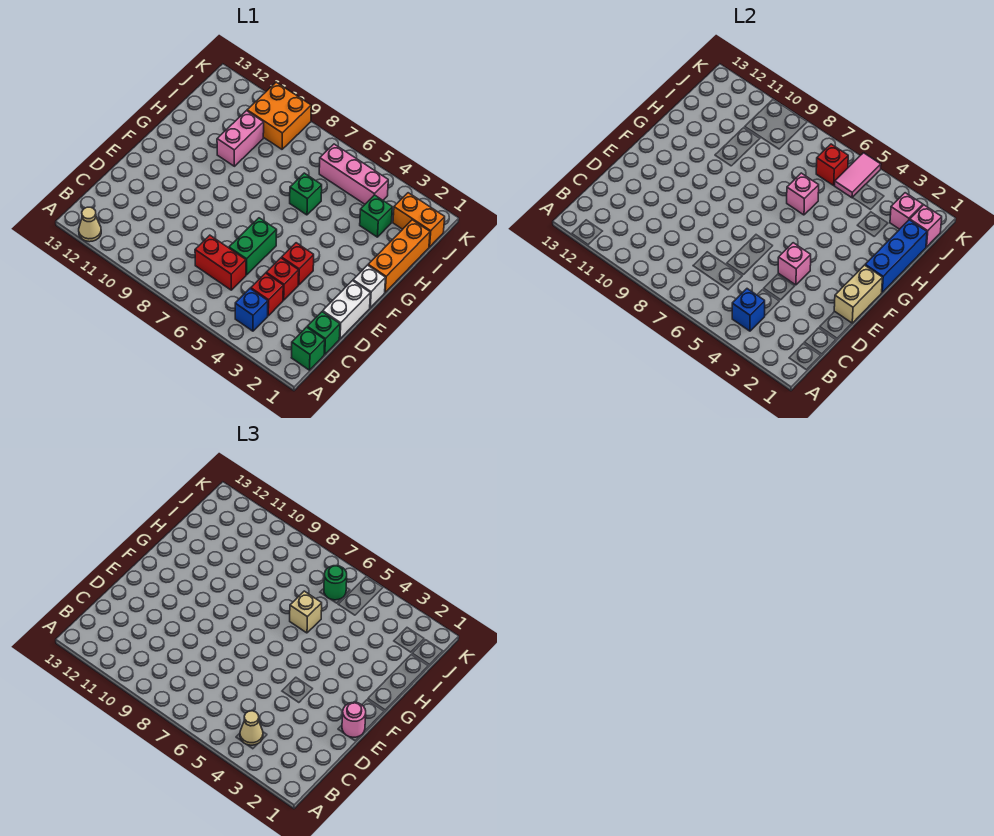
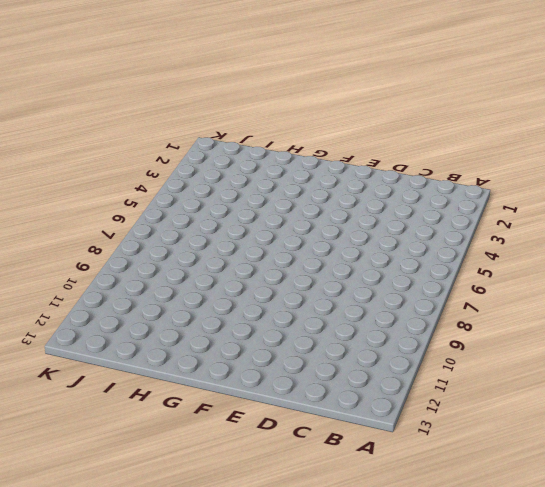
none -> tan cone A12 level 1
none -> green brick B1 level 1
none -> blue brick B4 level 1
none -> green brick C1 level 1

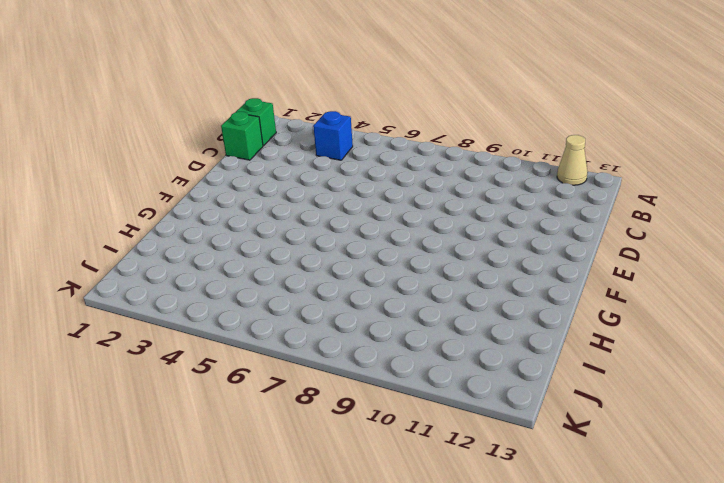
none -> red brick C4 level 1
none -> red brick C6:C7 level 1
none -> white brick D1:E1 level 1
none -> red brick D4 level 1

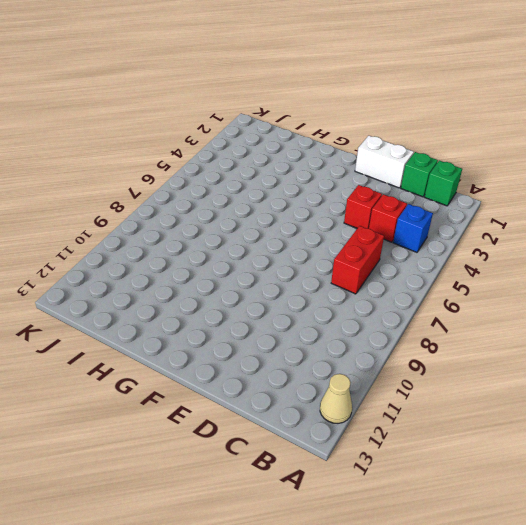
none -> green brick D6:E6 level 1
none -> red brick E4 level 1
none -> white brick F1 level 1
none -> orange brick G1:I1 level 1

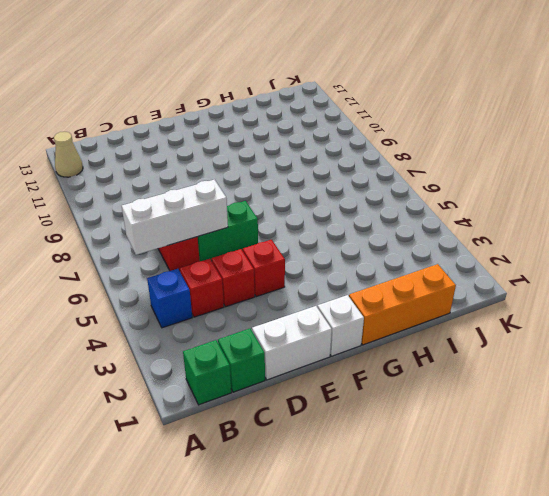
white brick B6:D6 level 2 -> none
none -> green brick H6 level 1
none -> pink brick H10:I10 level 1
none -> green brick I3 level 1
none -> orange brick J1:J2 level 1

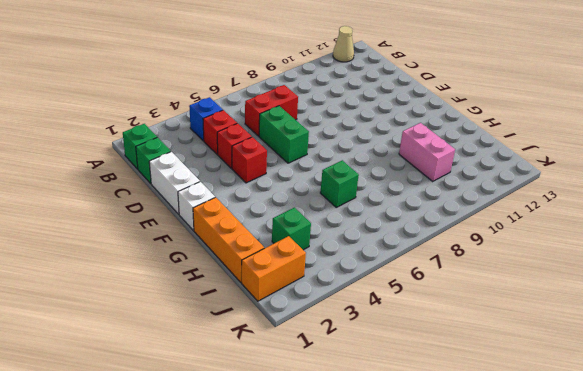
none -> pink brick J4:J6 level 1
none -> orange brick J9:K10 level 1
none -> blue brick B4 level 2
none -> tan brick E1:F1 level 2

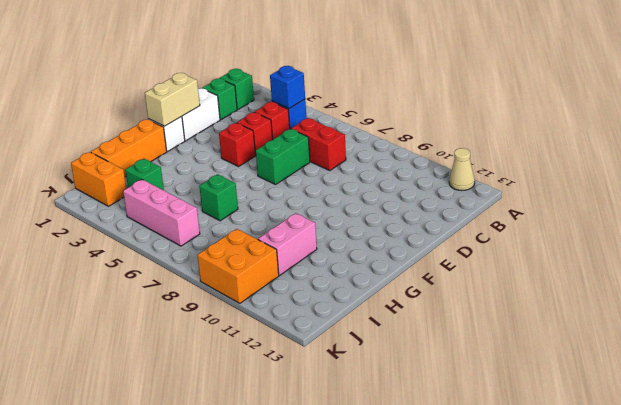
none -> pink brick E4 level 2
none -> blue brick G1:I1 level 2
none -> pink brick H6 level 2
none -> pink brick J1 level 2

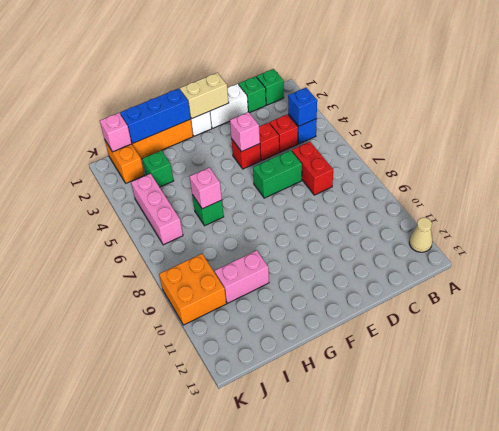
none -> pink brick J2 level 2
none -> pink tile J5:K5 level 2
none -> red brick J6 level 2
none -> tan cone B4 level 3

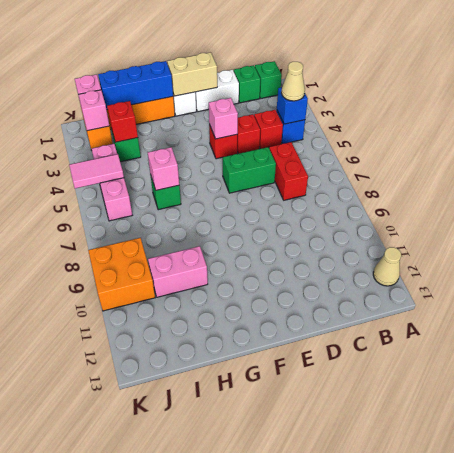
red brick I3 level 2 -> red brick J6 level 2
none -> pink round brick E1 level 3
none -> tan brick H6 level 3
none -> green round brick J6 level 3

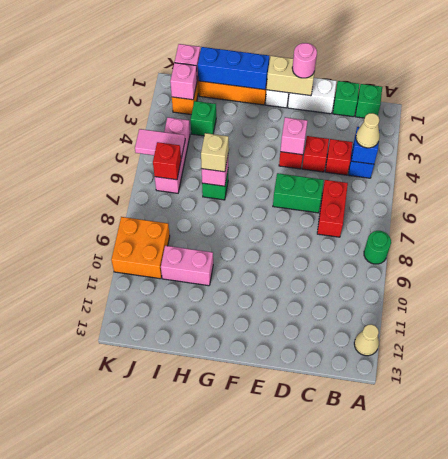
green round brick A8 level 1 -> green round brick J6 level 3

